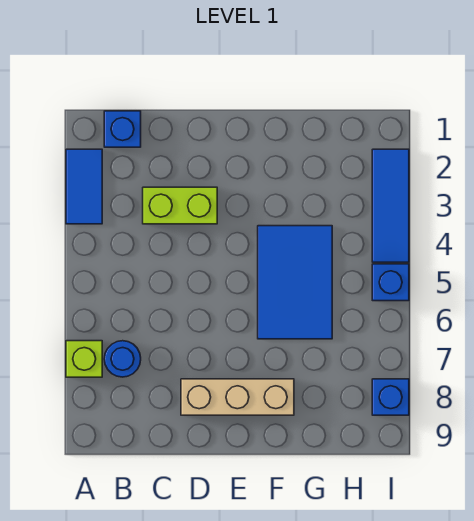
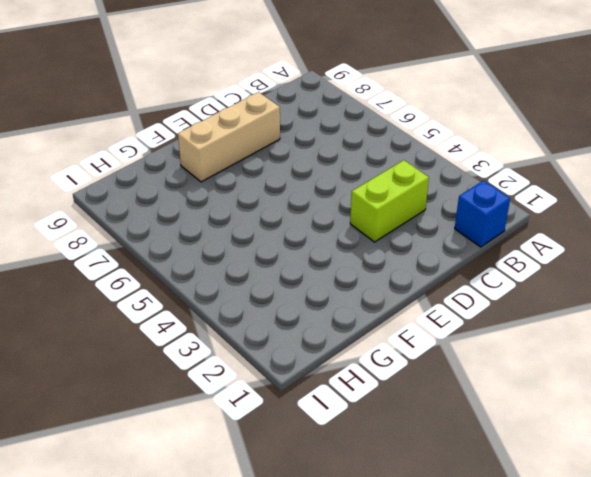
none -> blue tile A2:A3 level 1
none -> lime brick A7 level 1

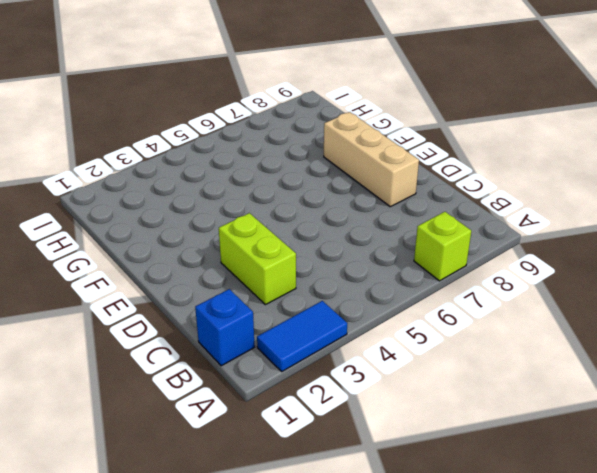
none -> blue round brick B7 level 1
none -> blue tile F4:G6 level 1

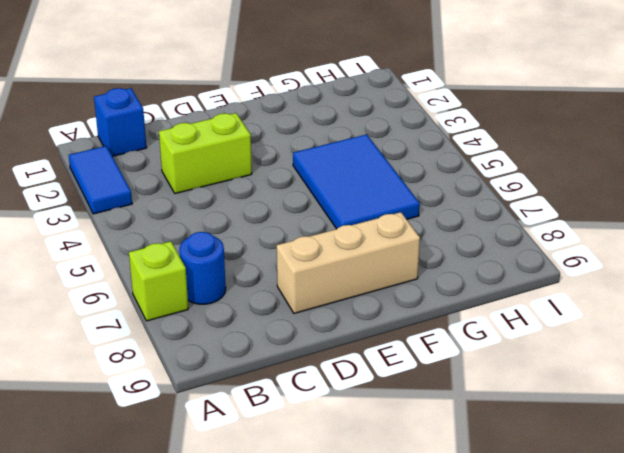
none -> blue tile I2:I4 level 1
none -> blue brick I5 level 1

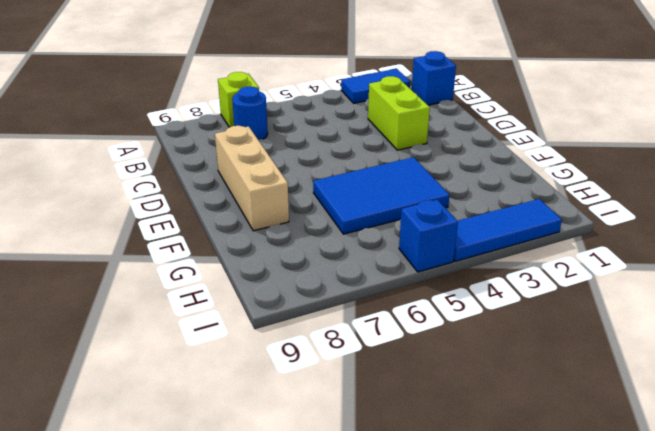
none -> blue brick I8 level 1

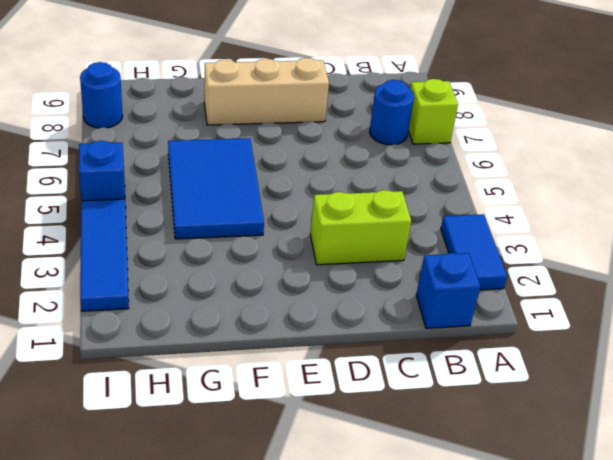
blue round brick I8 level 1 -> blue brick I8 level 1

